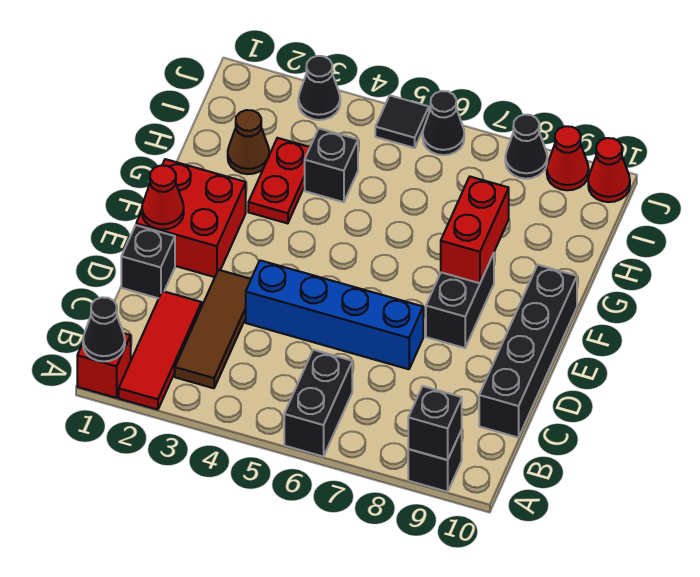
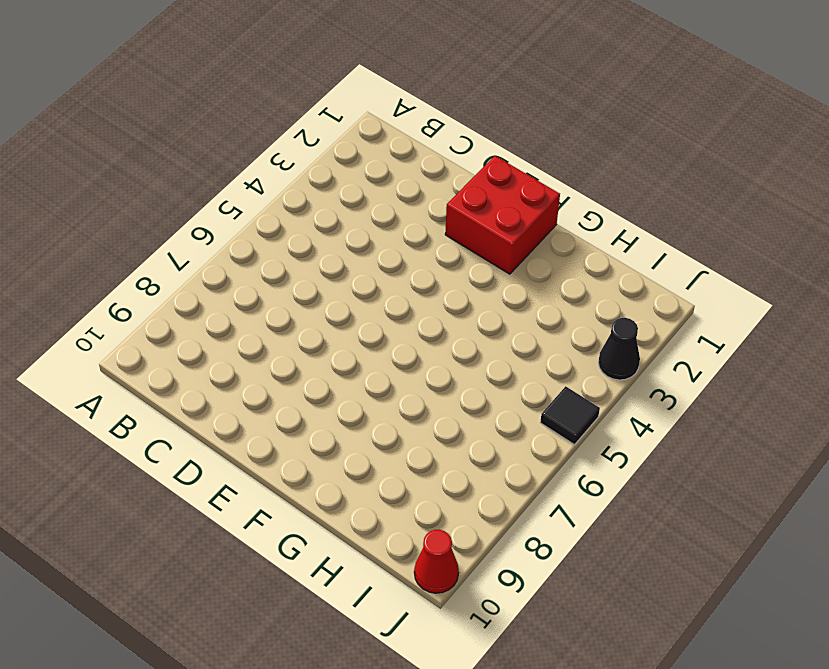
none -> red brick A1 level 1
none -> red tile A2:C2 level 1
none -> black brick A6:B6 level 1

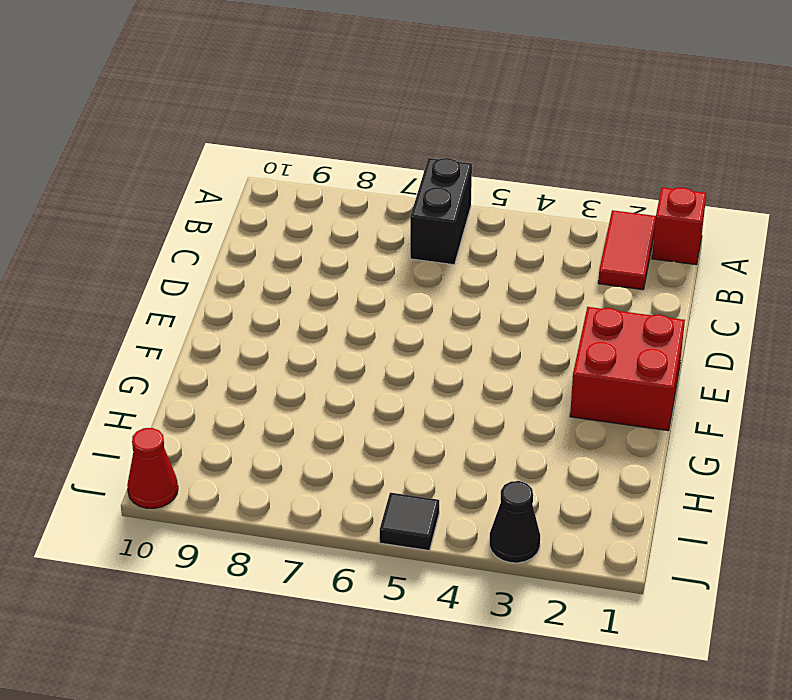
red tile A2:B2 level 1 -> red tile A2:C2 level 1
none -> black brick A9 level 1
none -> brown tile B3:D3 level 1
none -> black brick C10:F10 level 1

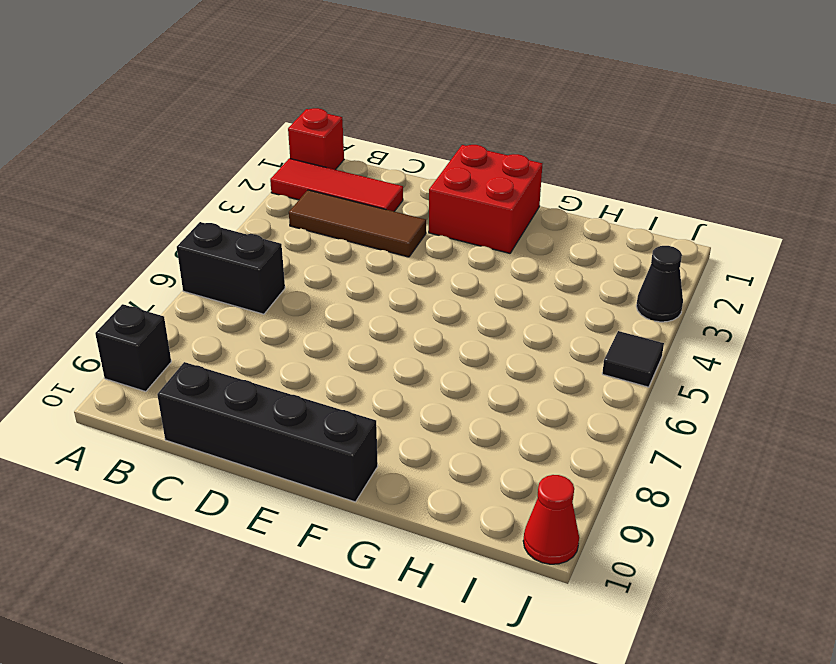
none -> black brick D1 level 1
none -> blue brick D4:D7 level 1
none -> black brick E8:F8 level 1

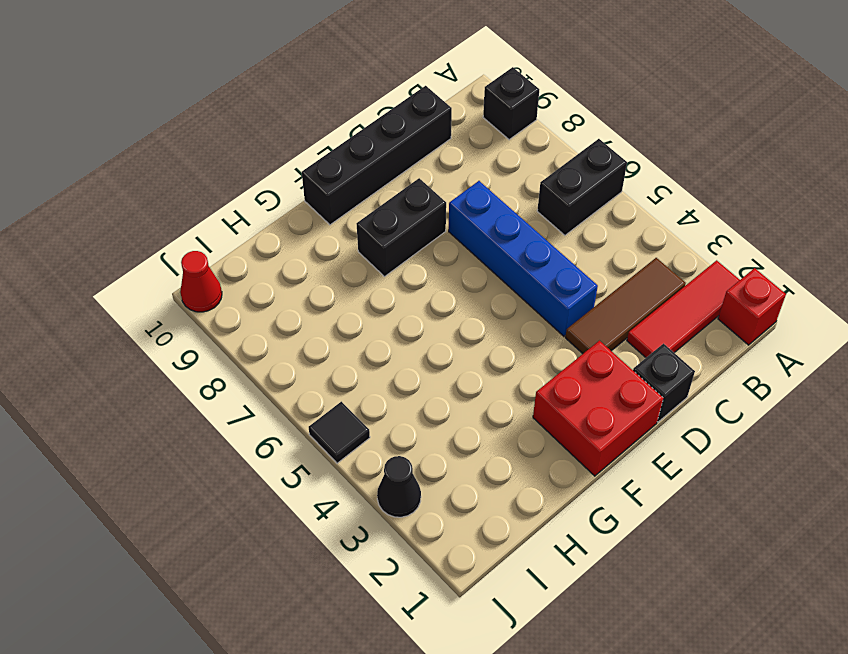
none -> red plate G3:H3 level 1
none -> brown cone H2 level 1
none -> black brick H4 level 1

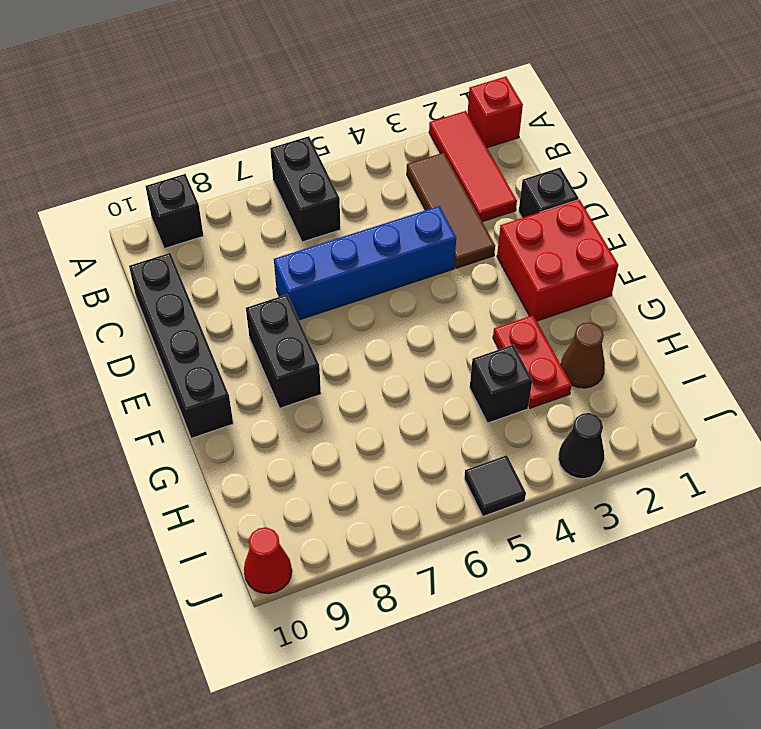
none -> black cone J6 level 1
none -> black cone J8 level 1
none -> red cone J9 level 1

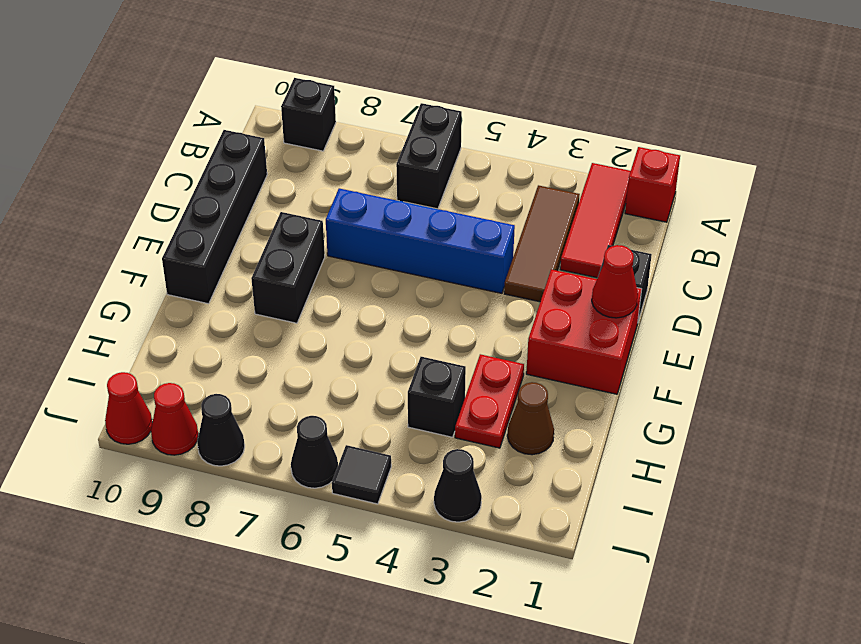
none -> black cone A1 level 2
none -> black brick A9 level 2
none -> red brick F8:G8 level 2

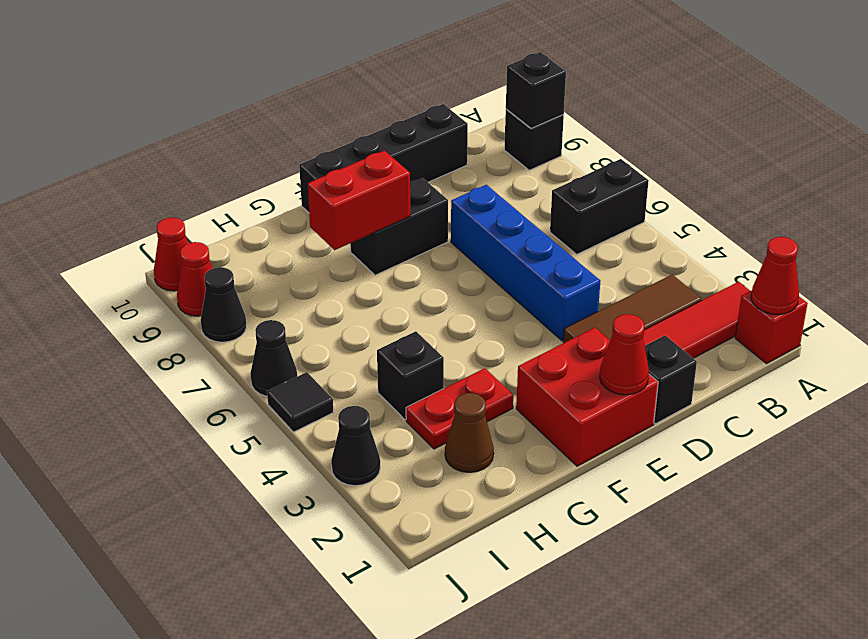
red cone A1 level 2 -> black cone A1 level 2

